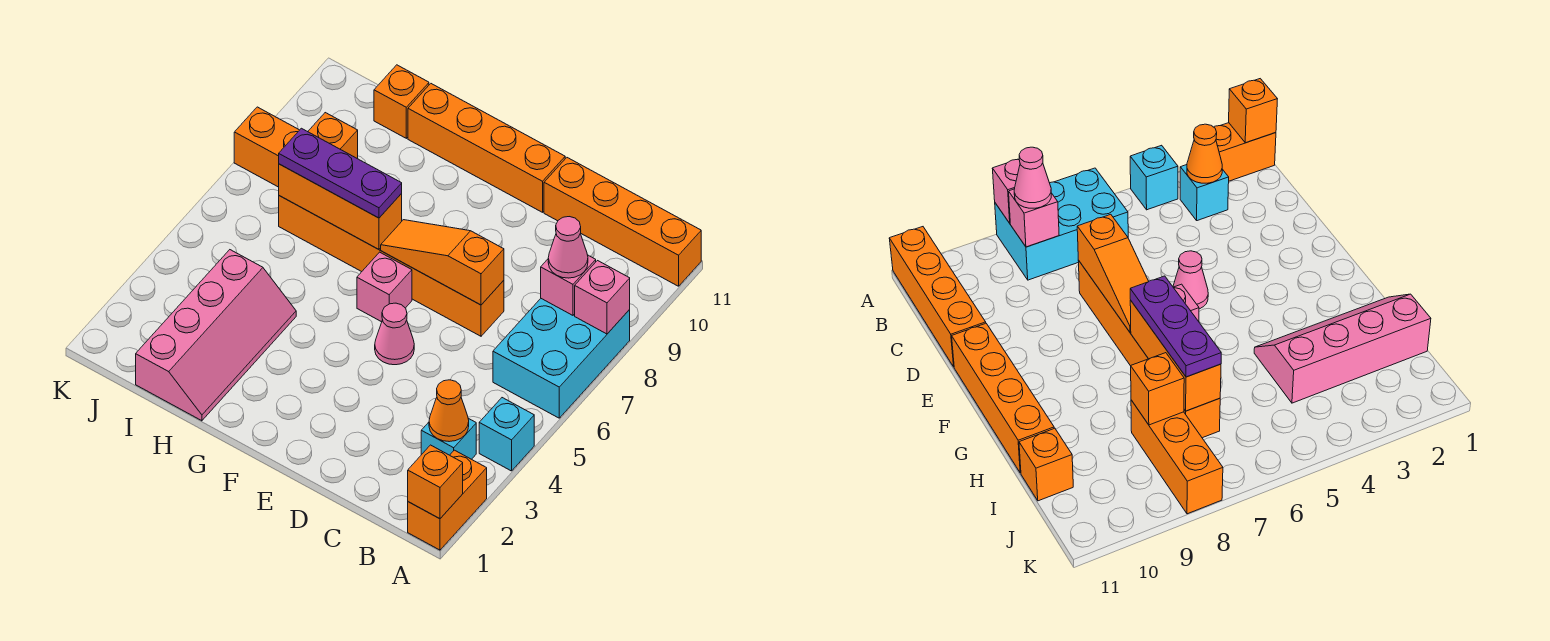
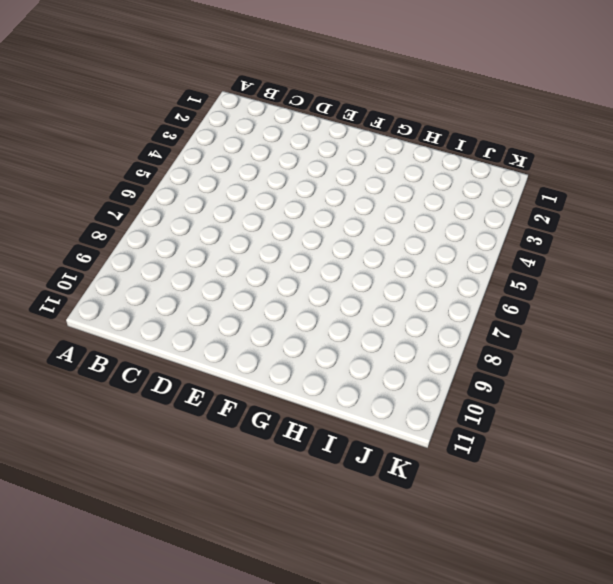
none -> orange brick A1:A2 level 1
none -> cyan brick A4 level 1
none -> cyan brick A6:B8 level 1

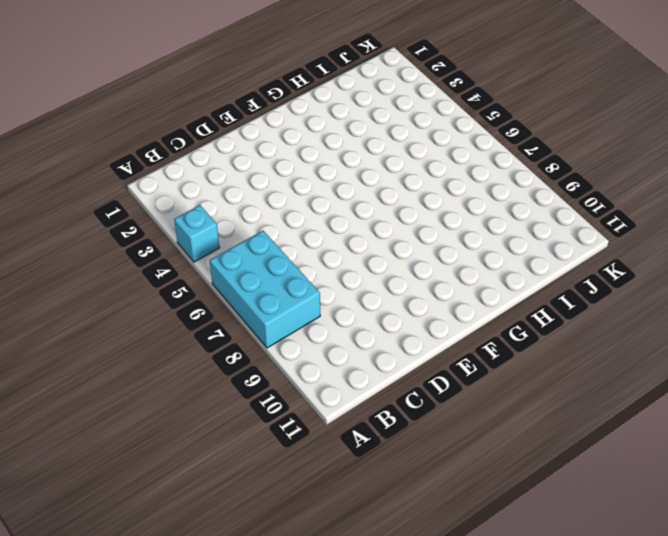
none -> orange brick A1:A2 level 1
none -> orange brick A11:D11 level 1
none -> cyan brick B3 level 1

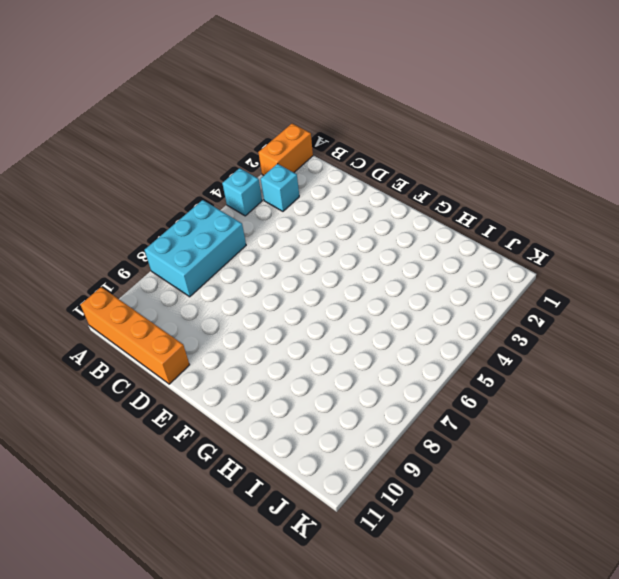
none -> orange brick D7:I7 level 1
none -> pink cone E5 level 1
none -> orange brick E11:H11 level 1

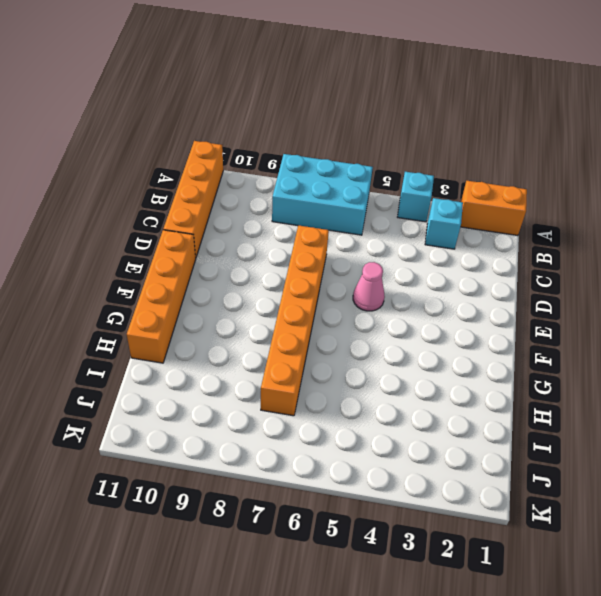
none -> pink brick F6 level 1
none -> pink slope H1:I4 level 1 top I
none -> orange brick I8:K8 level 1

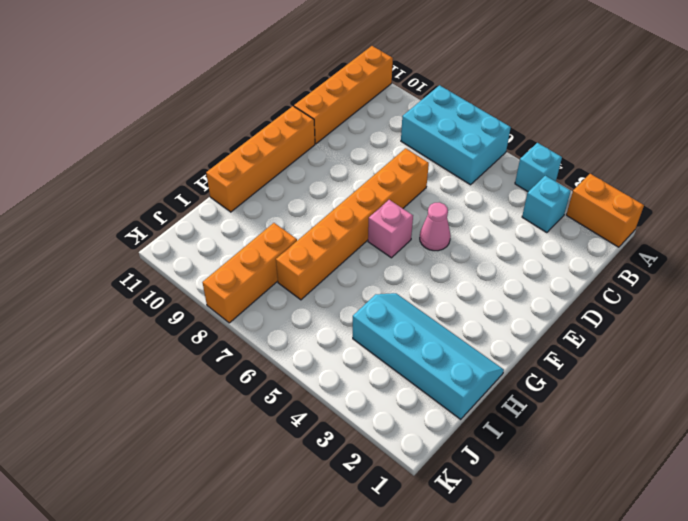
cyan slope H1:I4 level 1 top I -> pink slope H1:I4 level 1 top I
none -> orange brick I11 level 1
none -> orange brick A1 level 2
none -> pink brick A8 level 2

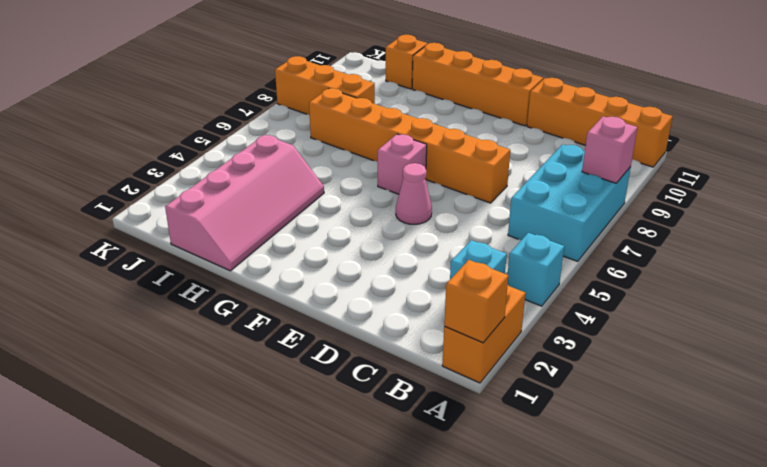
none -> orange cone B3 level 2
none -> pink brick B8 level 2
none -> orange slope D7:F7 level 2 top D

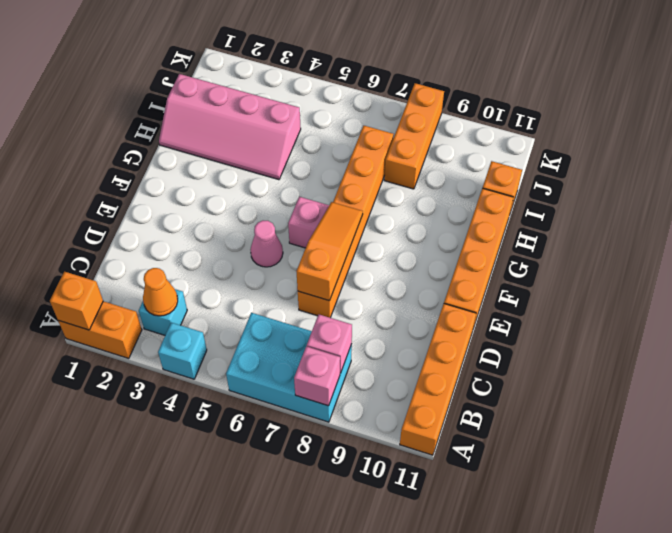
none -> orange brick G7:I7 level 2
none -> orange brick I8 level 2
none -> pink cone B8 level 3

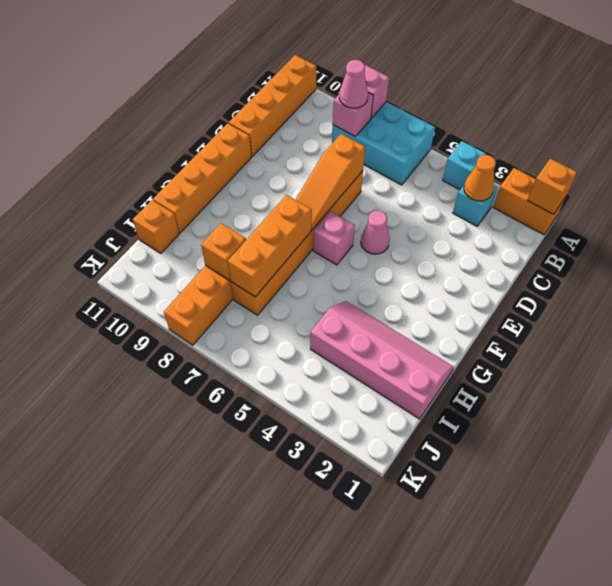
none -> purple plate G7:I7 level 3

